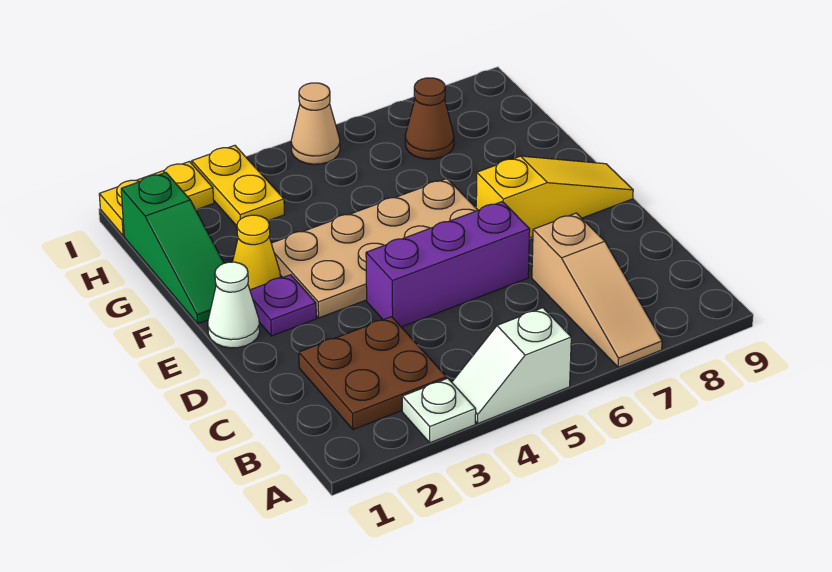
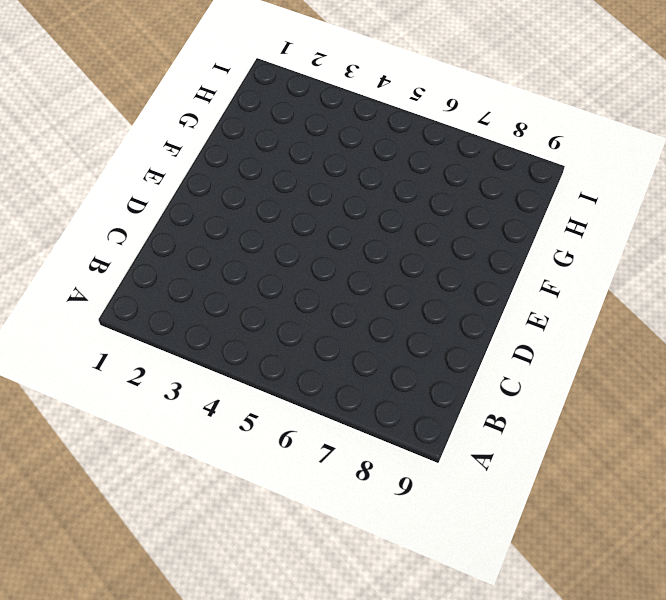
none -> white plate A3 level 1
none -> white slope A4:A5 level 1 top 5
none -> tan slope A7:C7 level 1 top C

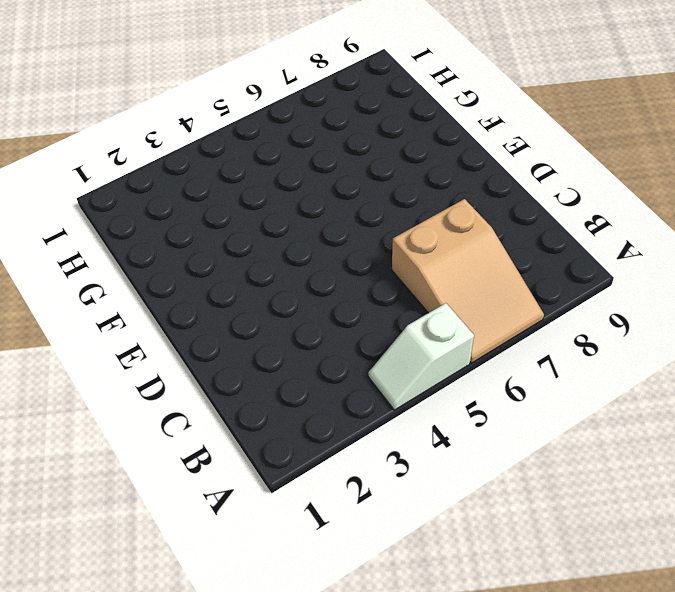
tan slope A6:C7 level 1 top C -> tan slope A7:C7 level 1 top C
none -> white plate A3 level 1
none -> brown plate B2:C3 level 1
none -> purple brick D4:D6 level 1

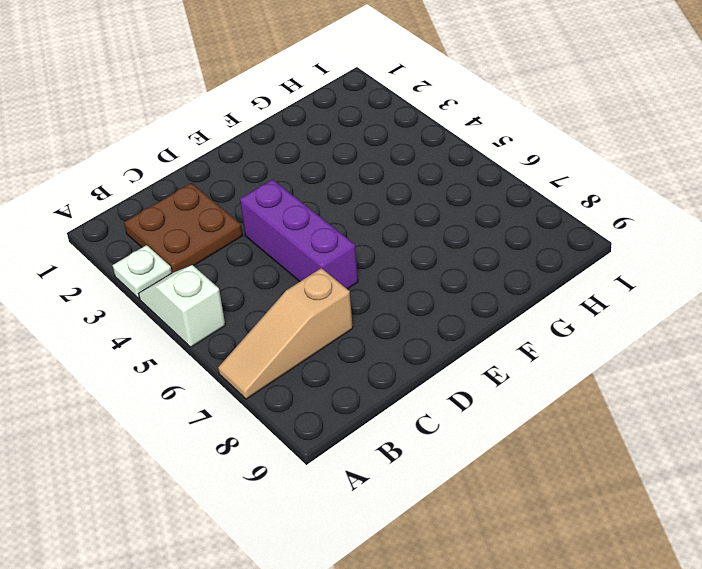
none -> white cone E1 level 1
none -> purple plate E2 level 1
none -> tan plate E3:F6 level 1

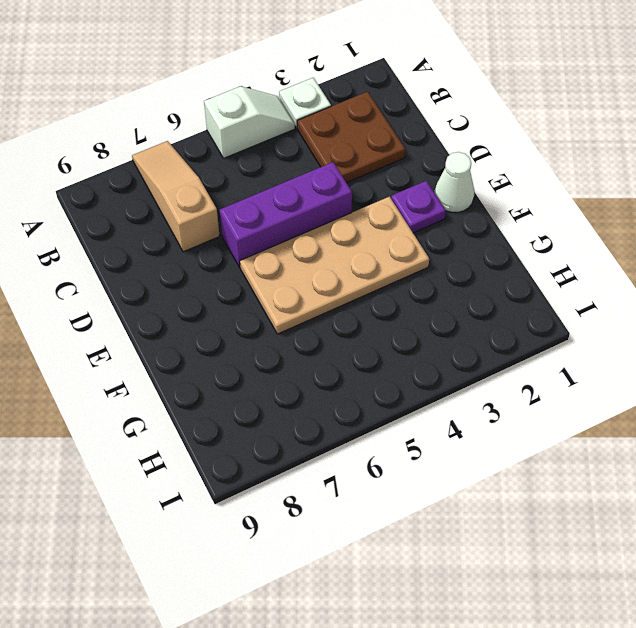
none -> yellow slope E7:E9 level 1 top 7
none -> green slope F1:H1 level 1 top H
none -> yellow cone F2 level 1

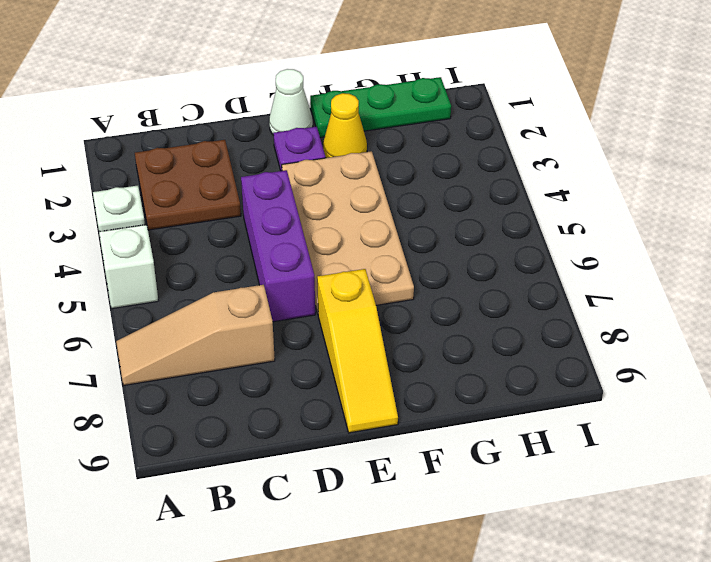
green plate F1:H1 level 1 -> green slope F1:H1 level 1 top H
none -> yellow plate H3:I3 level 1
none -> brown cone H7 level 1
none -> yellow plate I1:I2 level 1

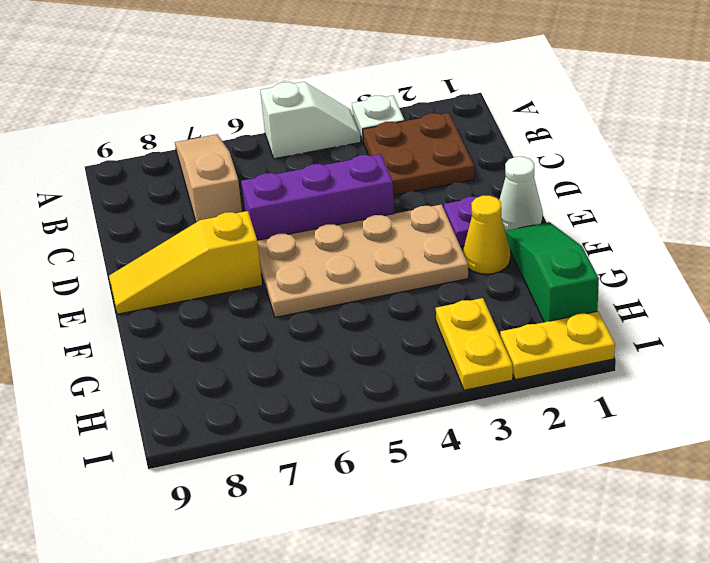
none -> brown cone H7 level 1
none -> tan cone I5 level 1

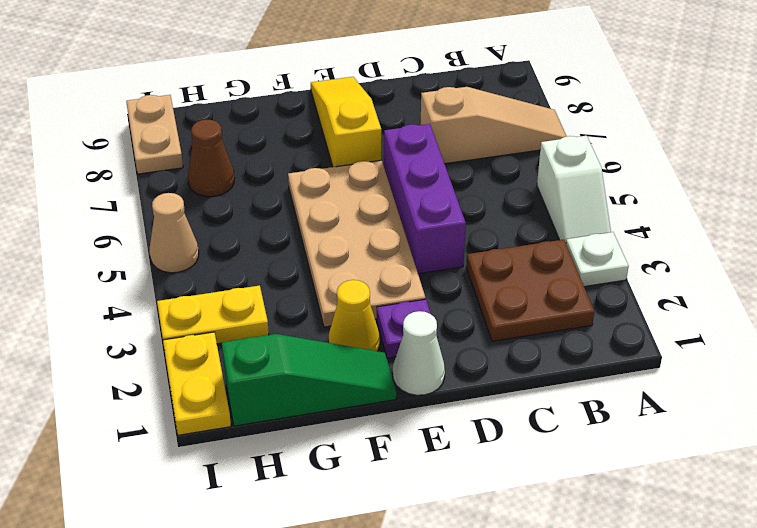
tan plate I8:I9 level 1 -> none

